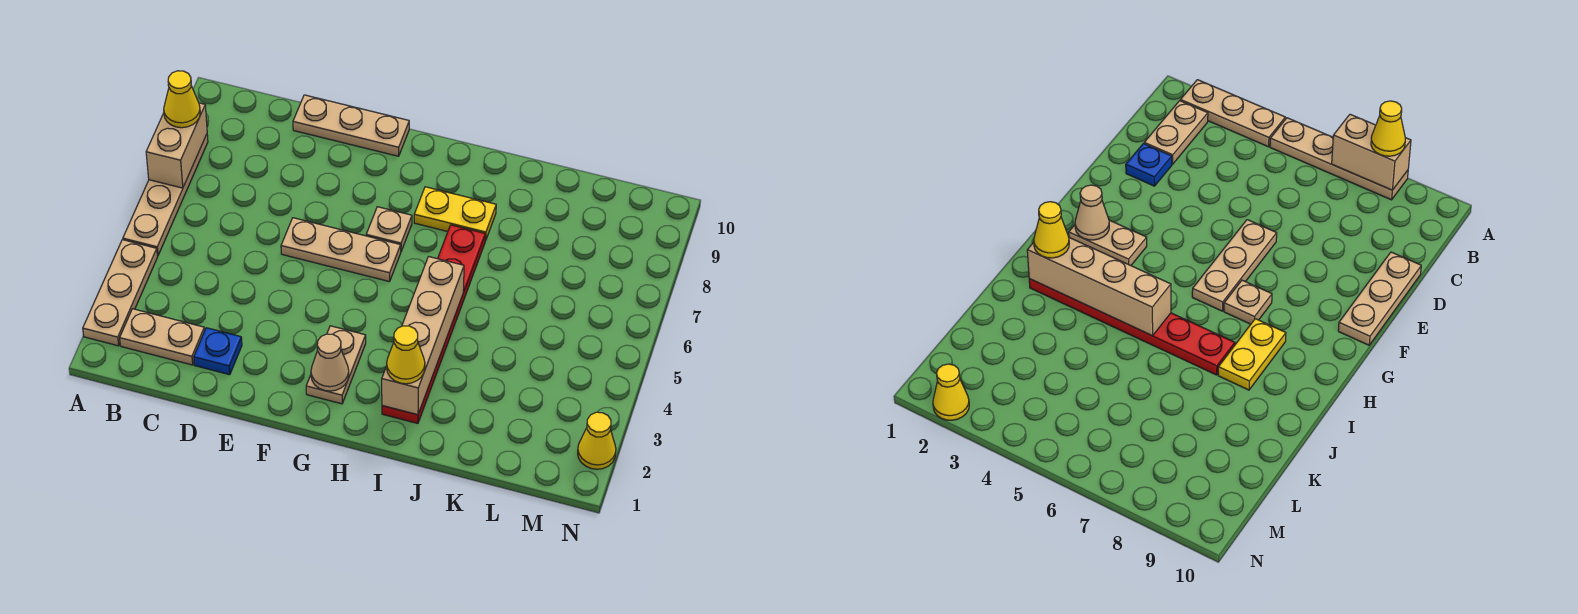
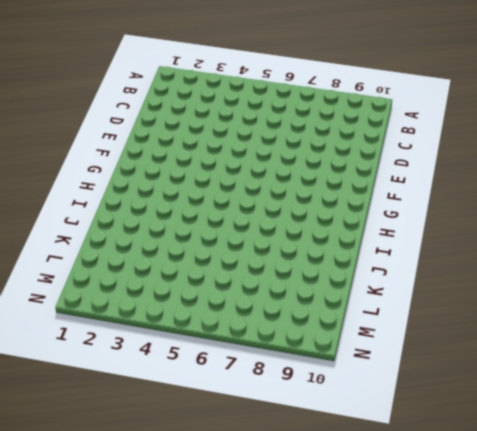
none -> tan plate A2:A4 level 1
none -> tan plate A5:A8 level 1
none -> tan plate B2:C2 level 1

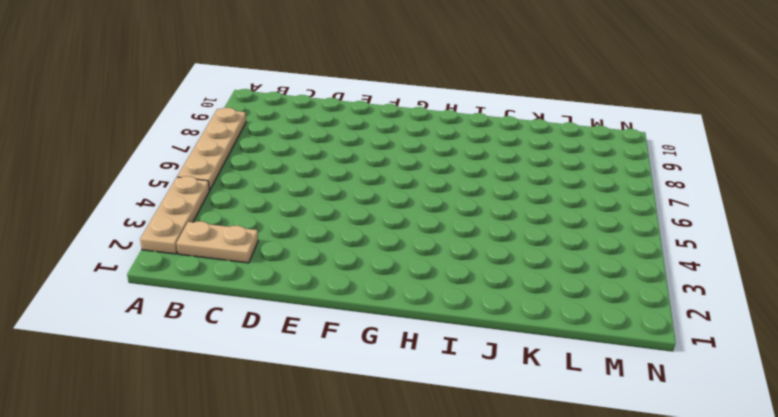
none -> blue plate D2 level 1
none -> tan plate D10:F10 level 1
none -> tan plate E6:G6 level 1

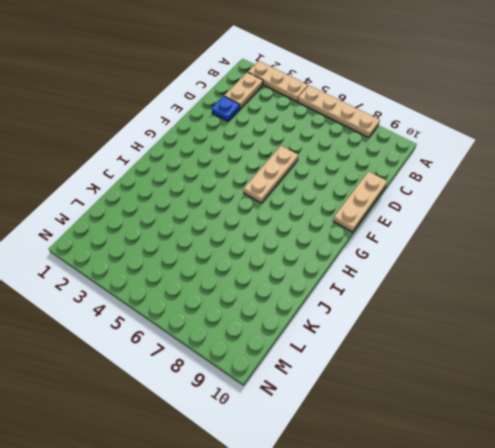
none -> tan plate G2:G3 level 1
none -> tan plate G7 level 1
none -> yellow plate H8:I8 level 1

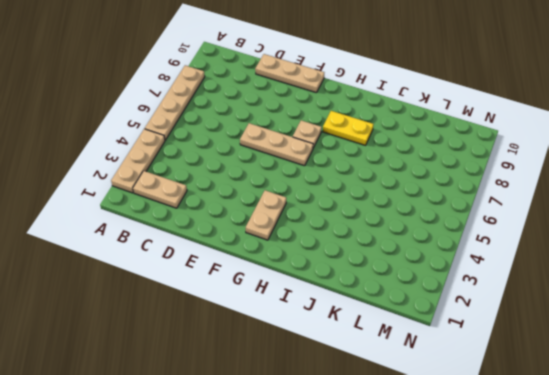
none -> blue plate D2 level 1
none -> red plate I2:I7 level 1
none -> yellow cone N2 level 1

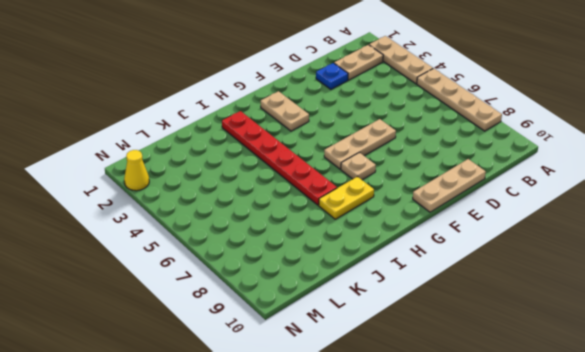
none -> tan brick A7:A8 level 2
none -> tan cone G2 level 2
none -> tan brick I2:I5 level 2

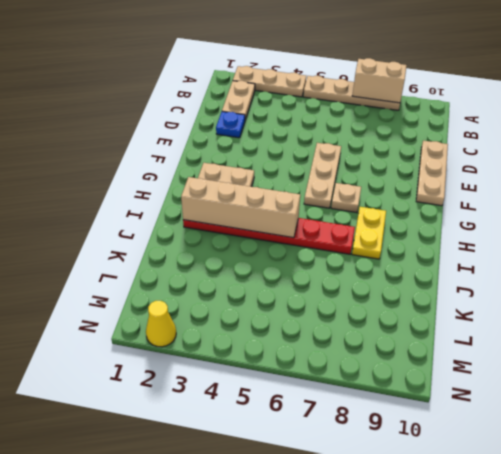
none -> tan cone G2 level 2
none -> yellow cone A8 level 3
none -> yellow cone I2 level 3

